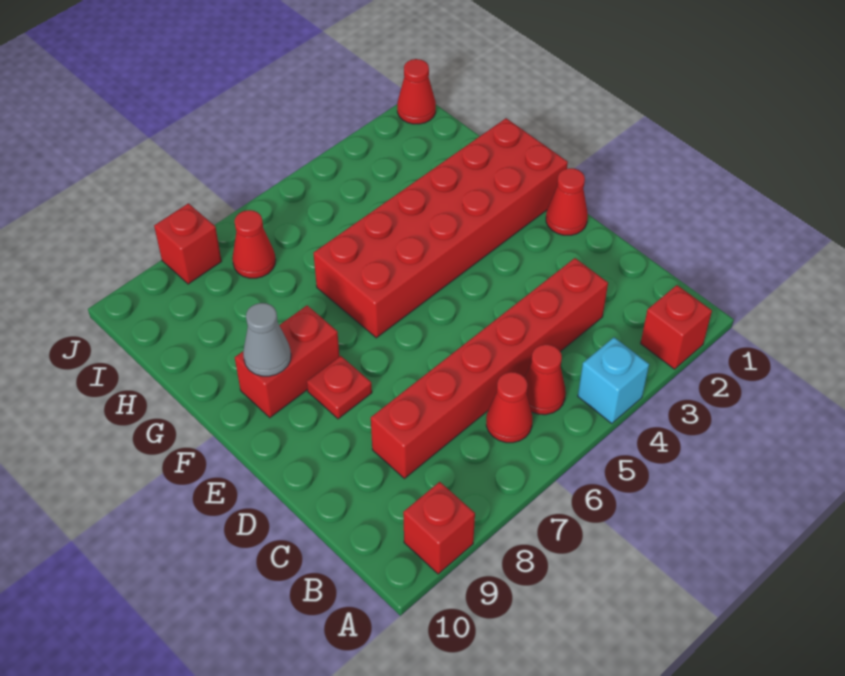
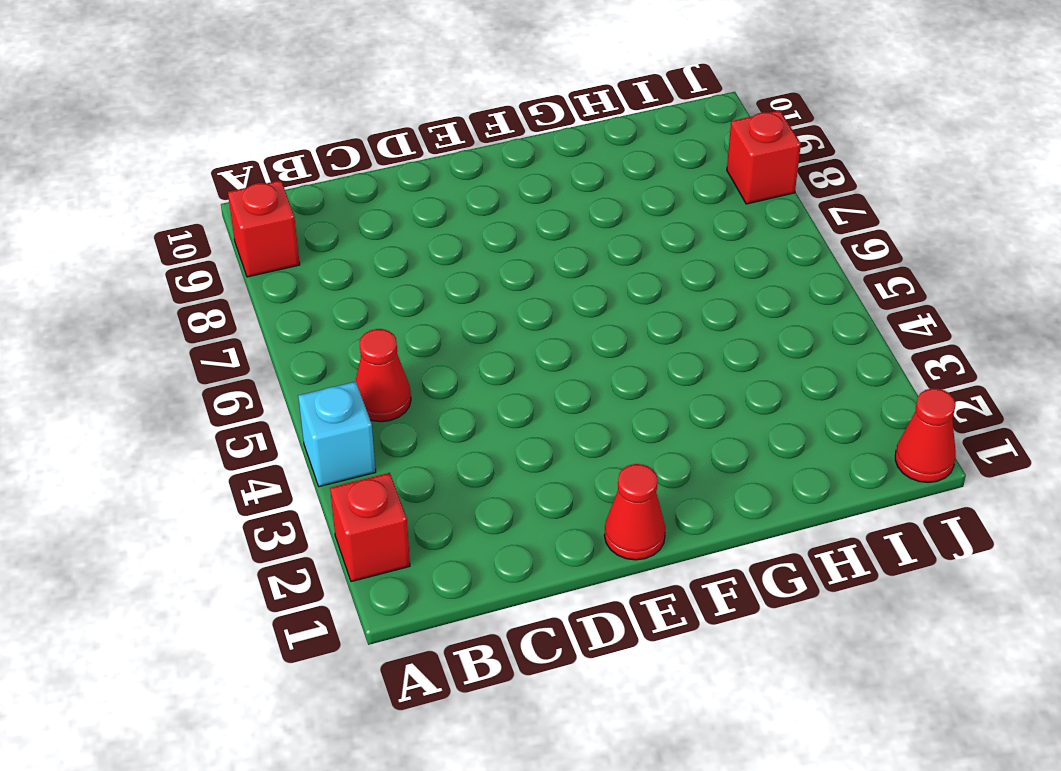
none -> red cone B6 level 1
none -> red brick C3:C8 level 1
none -> red plate E8 level 1

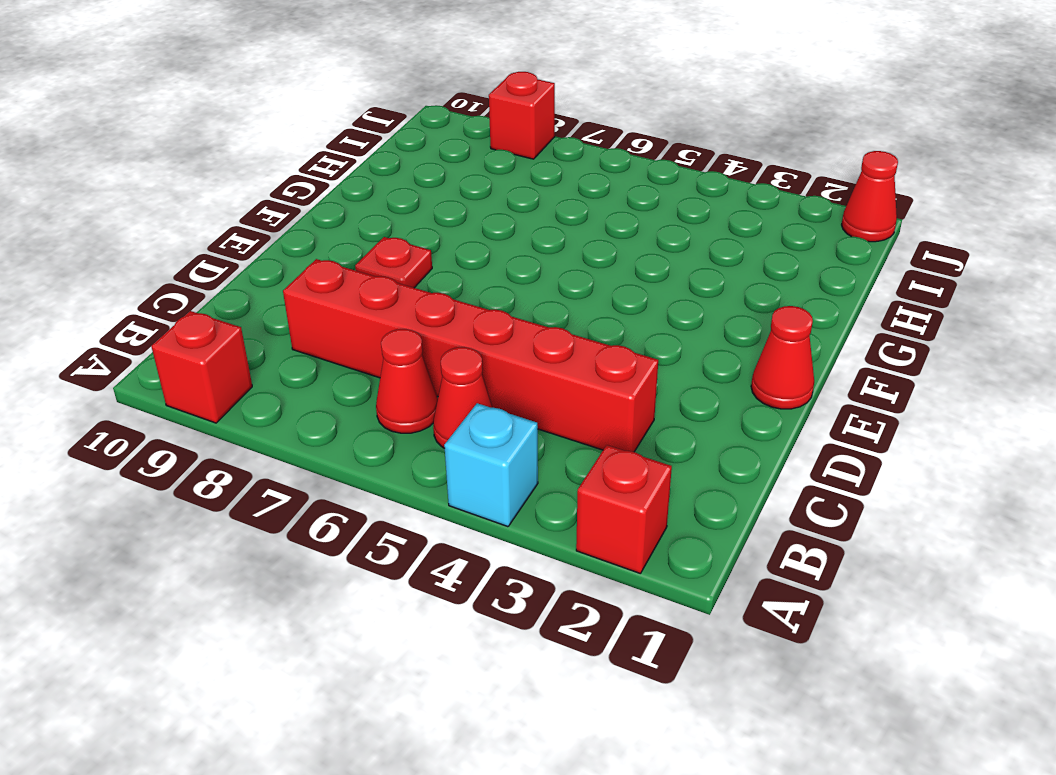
none -> red brick F1:G6 level 1
none -> red brick F8:F9 level 1
none -> red cone I7 level 1

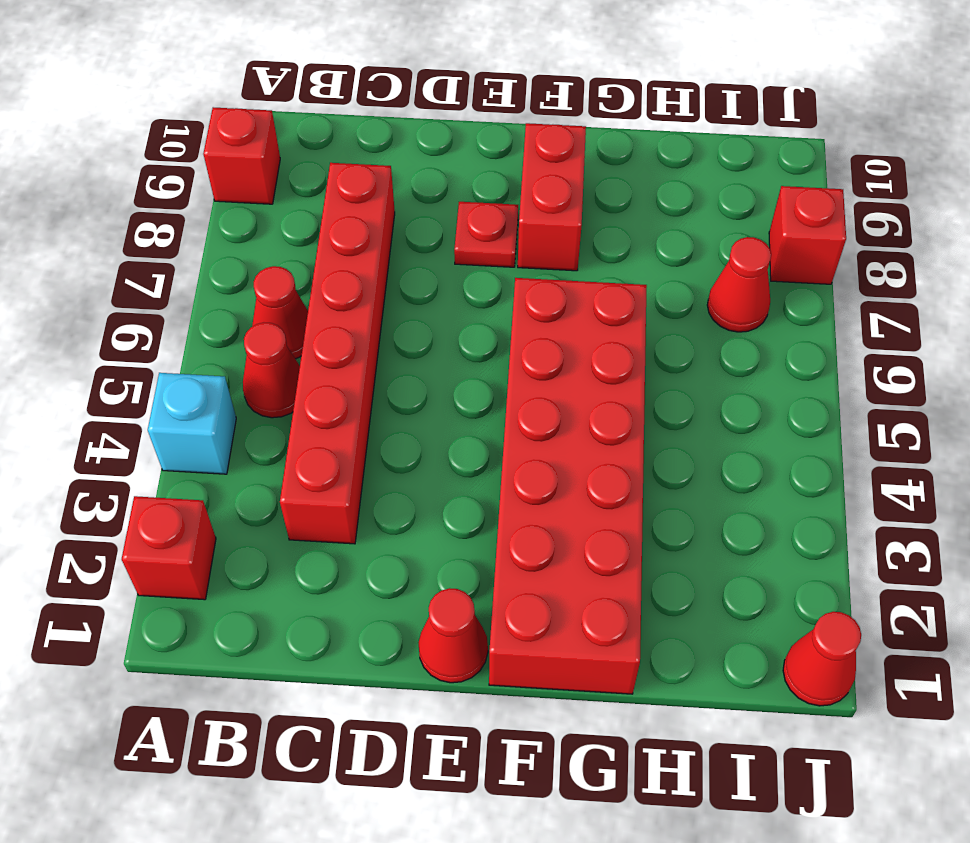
none -> grey cone F9 level 2

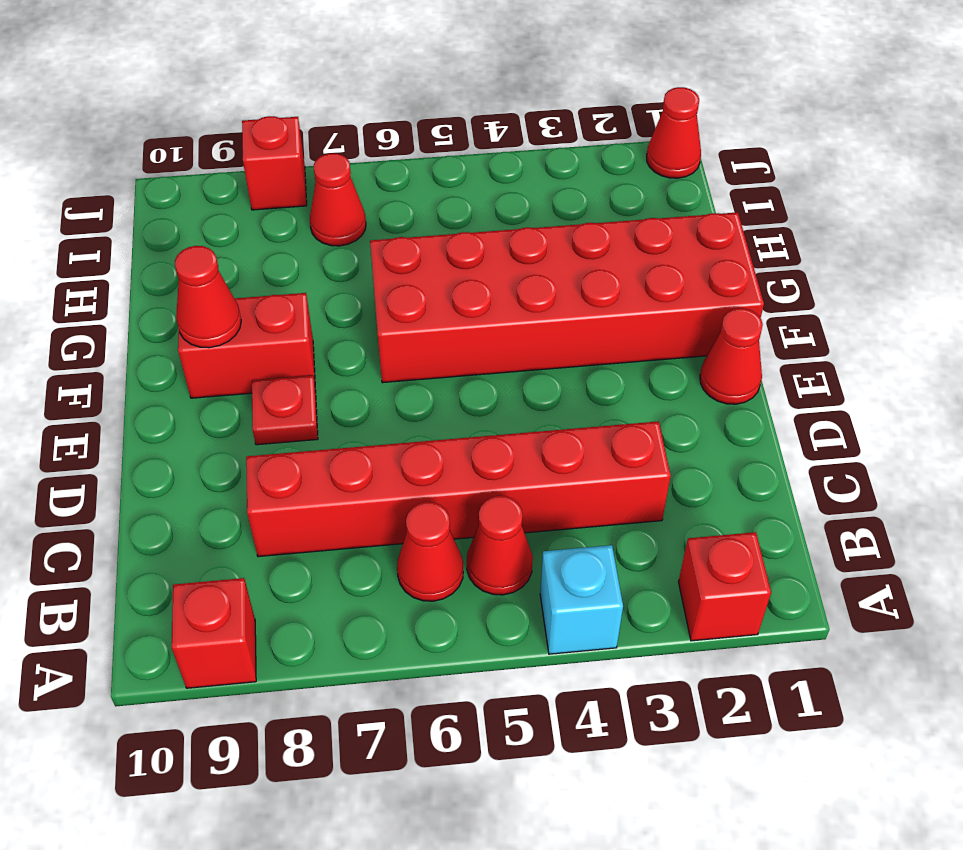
red cone F9 level 2 -> grey cone F9 level 2

